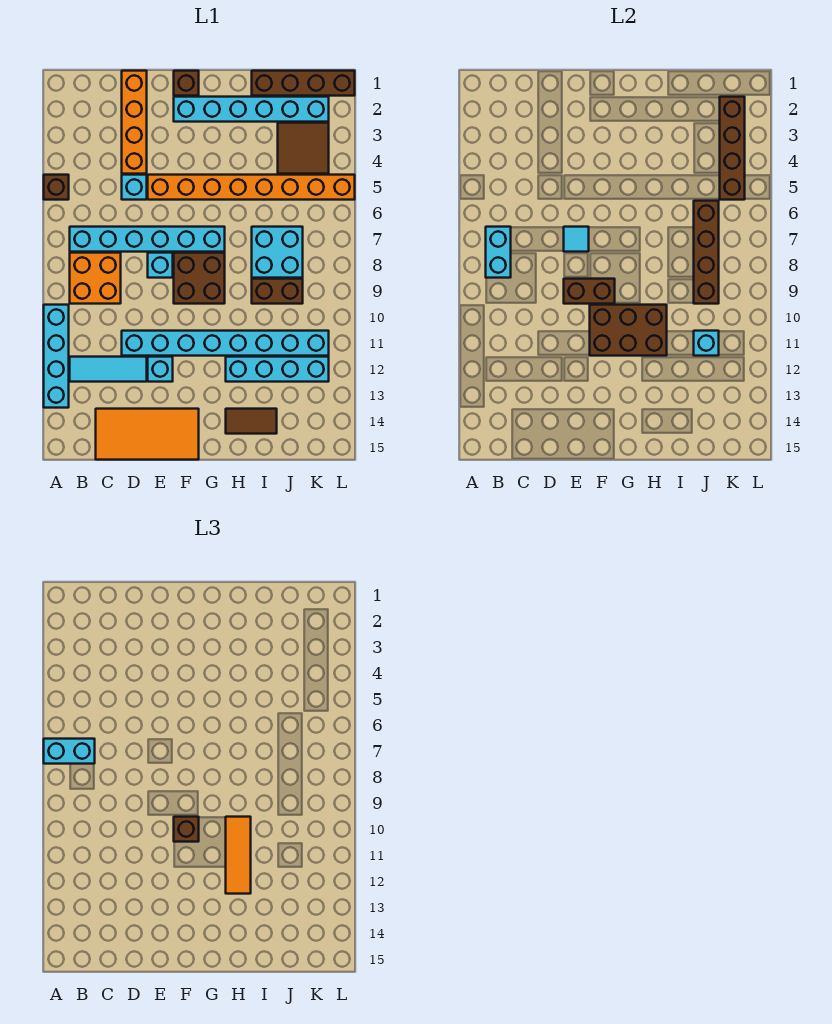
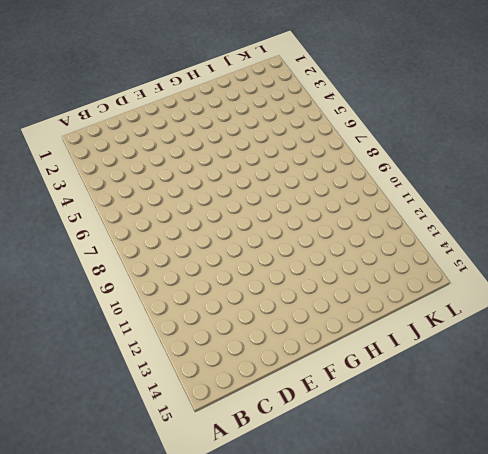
none -> brown brick A5 level 1
none -> cyan brick A10:A13 level 1
none -> cyan brick B7:G7 level 1
none -> orange brick B8:C9 level 1

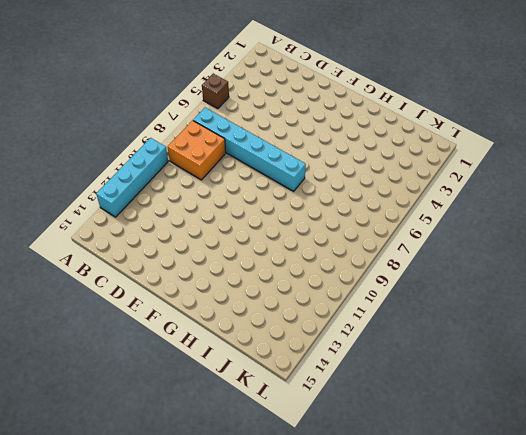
none -> cyan tile B12:D12 level 1
none -> orange tile C14:F15 level 1
none -> orange brick D1:D4 level 1
none -> cyan brick D5 level 1

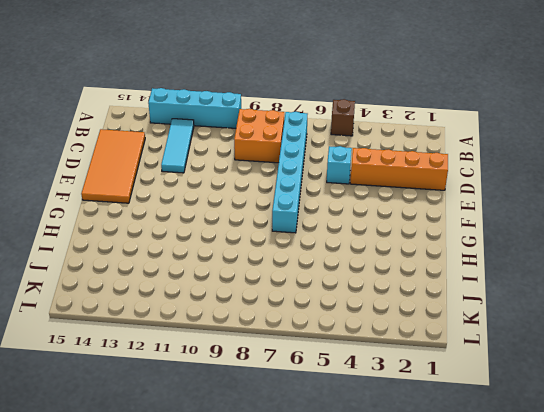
none -> cyan brick D11:K11 level 1
none -> orange brick E5:L5 level 1
none -> cyan brick E8 level 1
none -> cyan brick E12 level 1

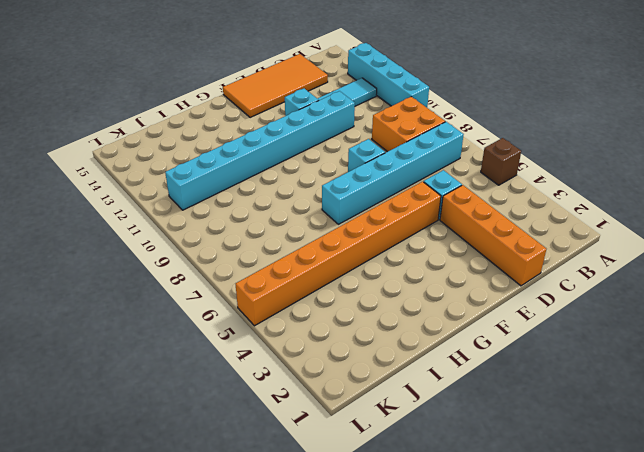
none -> brown brick F1 level 1
none -> cyan brick F2:K2 level 1
none -> brown brick F8:G9 level 1
none -> cyan brick H12:K12 level 1

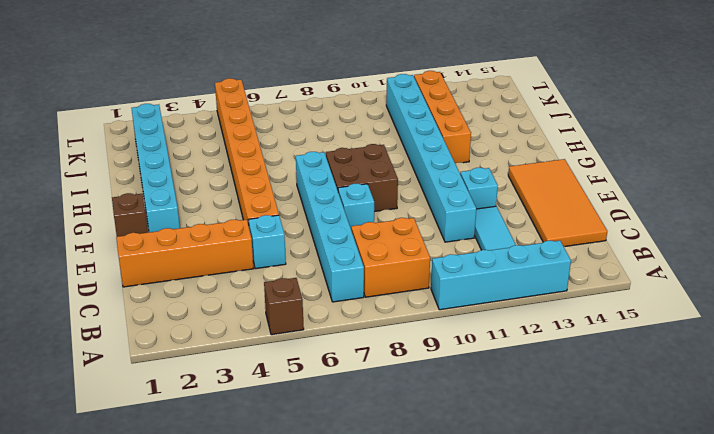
orange brick H12:K12 level 1 -> cyan brick H12:K12 level 1
none -> brown tile H14:I14 level 1
none -> brown brick I1:L1 level 1
none -> cyan brick I7:J8 level 1
none -> brown brick I9:J9 level 1

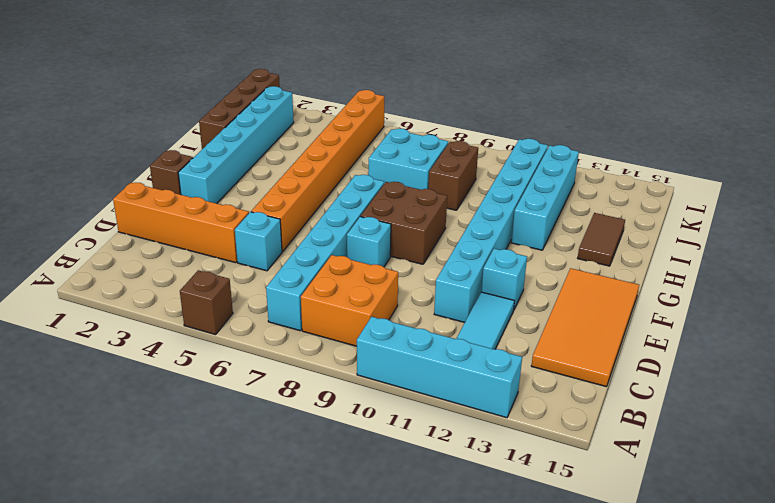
none -> brown tile J3:K4 level 1
none -> cyan brick B7:B8 level 2
none -> cyan tile E7 level 2
none -> brown brick E9:F9 level 2

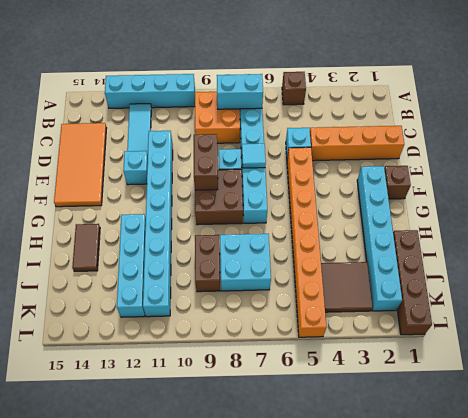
none -> brown brick F10:H11 level 2
none -> brown brick J6:J9 level 2
none -> cyan brick J11 level 2
none -> brown brick K2:K5 level 2

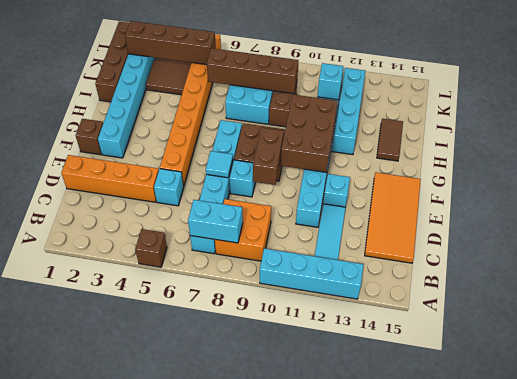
none -> cyan brick A7:B7 level 3
none -> brown brick F10 level 3
none -> orange tile H10:H12 level 3

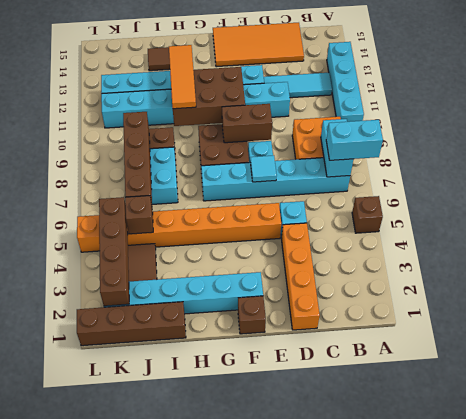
brown brick J5 level 2 -> brown brick F10 level 3
none -> cyan brick J11 level 2

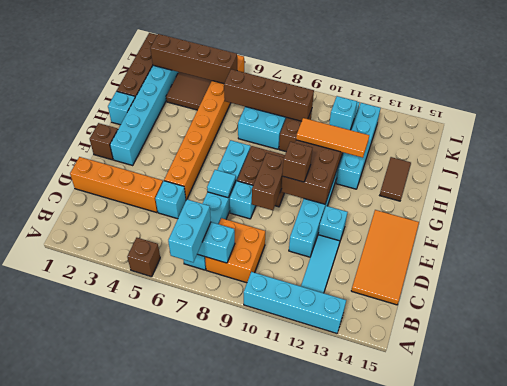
cyan brick H1 level 1 -> none

